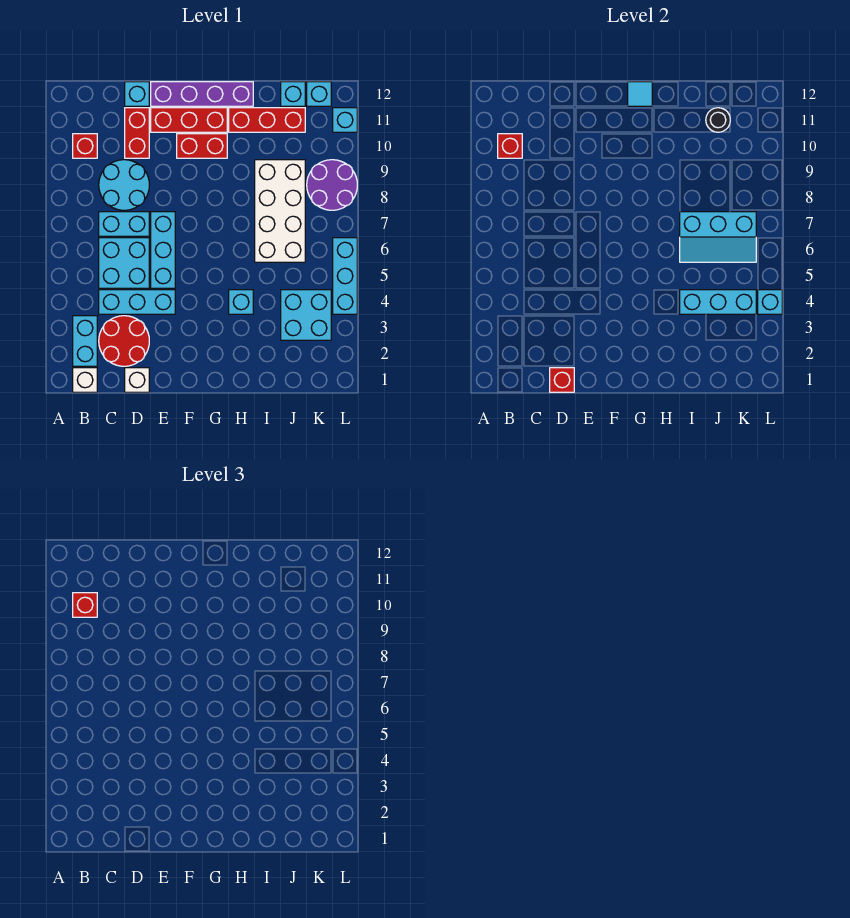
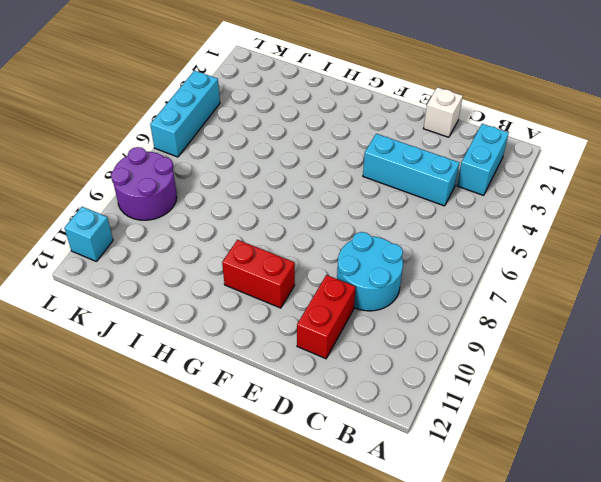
none -> white brick B1 level 1
none -> red brick B10 level 1
none -> red round brick C2:D3 level 1
none -> cyan brick C5:D6 level 1

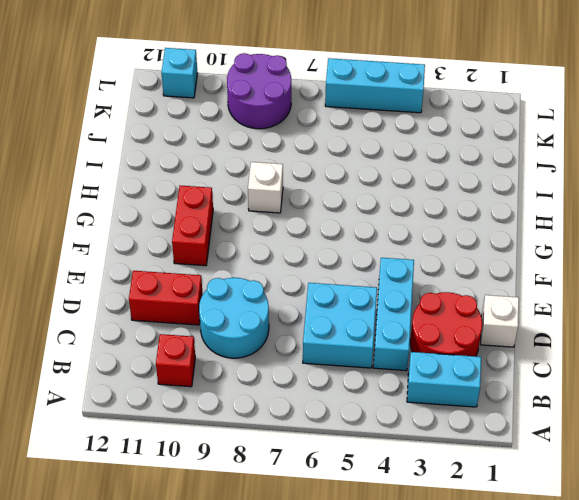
white brick H8 level 1 -> white brick B1 level 1
none -> cyan brick C7:D7 level 1
none -> cyan brick D12 level 1
none -> cyan brick E5:E7 level 1
none -> red brick E11:G11 level 1

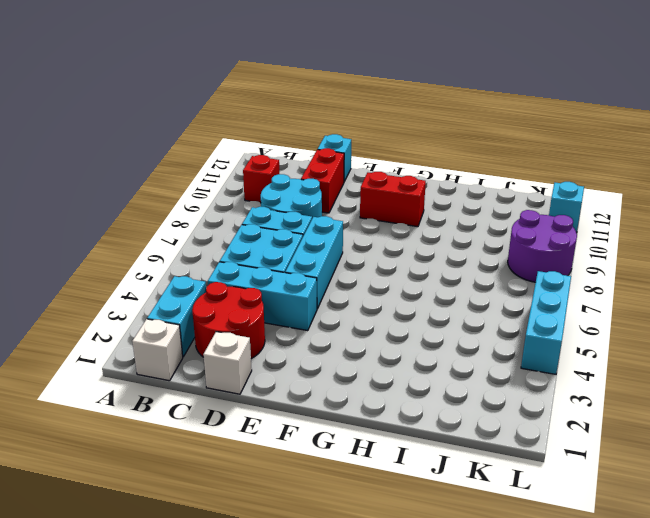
none -> red brick E11:G11 level 1
none -> purple brick E12:H12 level 1
none -> cyan brick H4 level 1
none -> red brick H11:J11 level 1

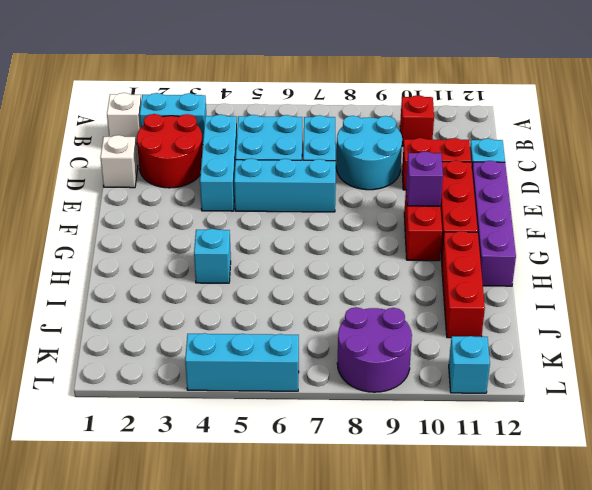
purple brick F10 level 2 -> none
none -> white brick I6:J9 level 1
none -> cyan brick J3:K4 level 1
none -> cyan brick J12 level 1
none -> cyan brick K12 level 1

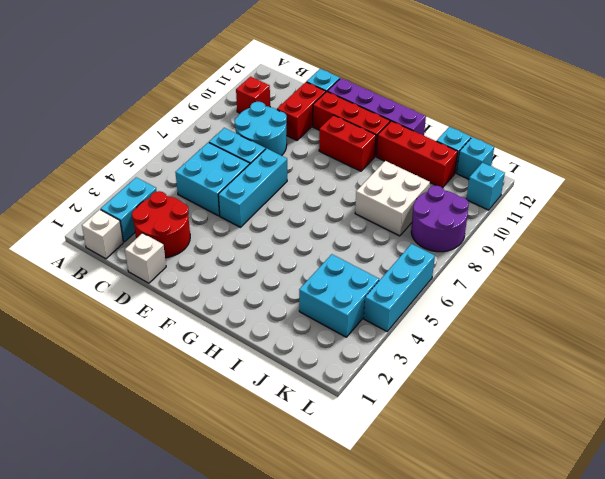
white brick I8:J9 level 1 -> white brick I6:J9 level 1
none -> cyan brick C4:E4 level 1
none -> cyan brick H4 level 1
none -> red brick B10 level 2
none -> red brick D1 level 2

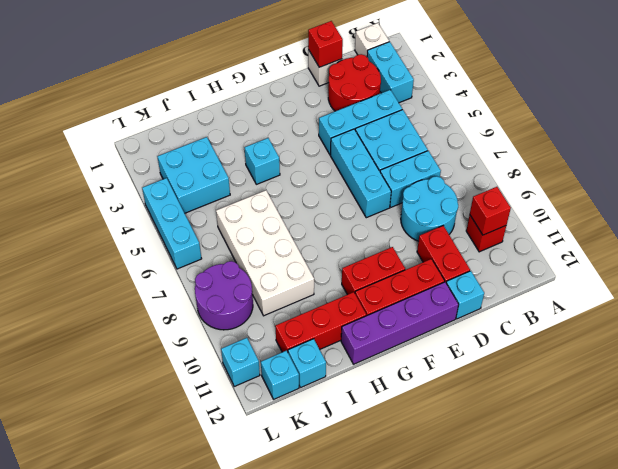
none -> cyan tile G12 level 2
none -> cyan brick I4:K4 level 2
none -> cyan slope I6:K7 level 2 top 7
none -> black round brick J11 level 2

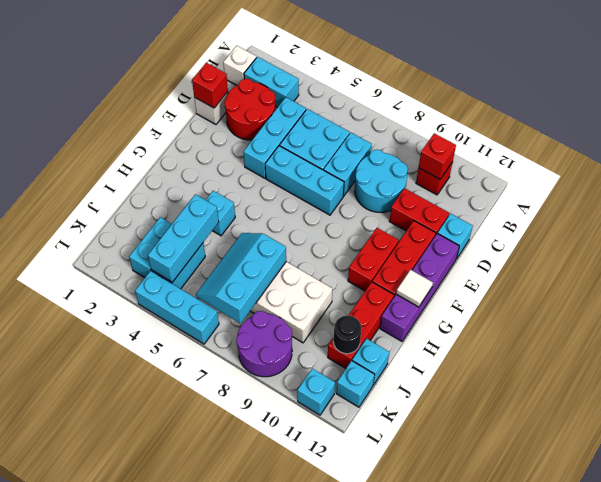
white tile G12 level 2 -> cyan tile G12 level 2
none -> cyan brick L4 level 2
none -> red brick B10 level 3

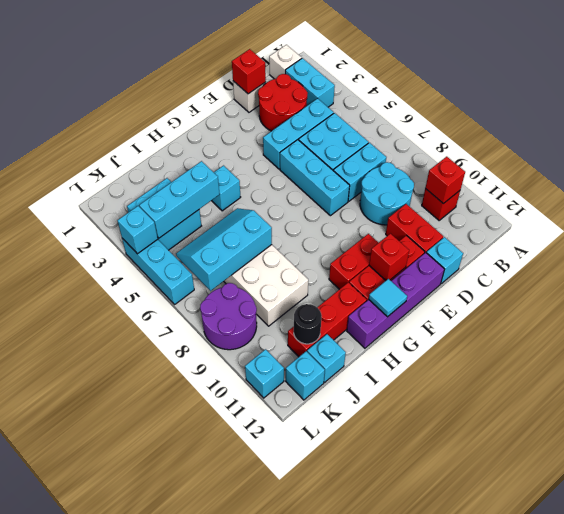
red brick F11 level 2 -> red brick B10 level 3

